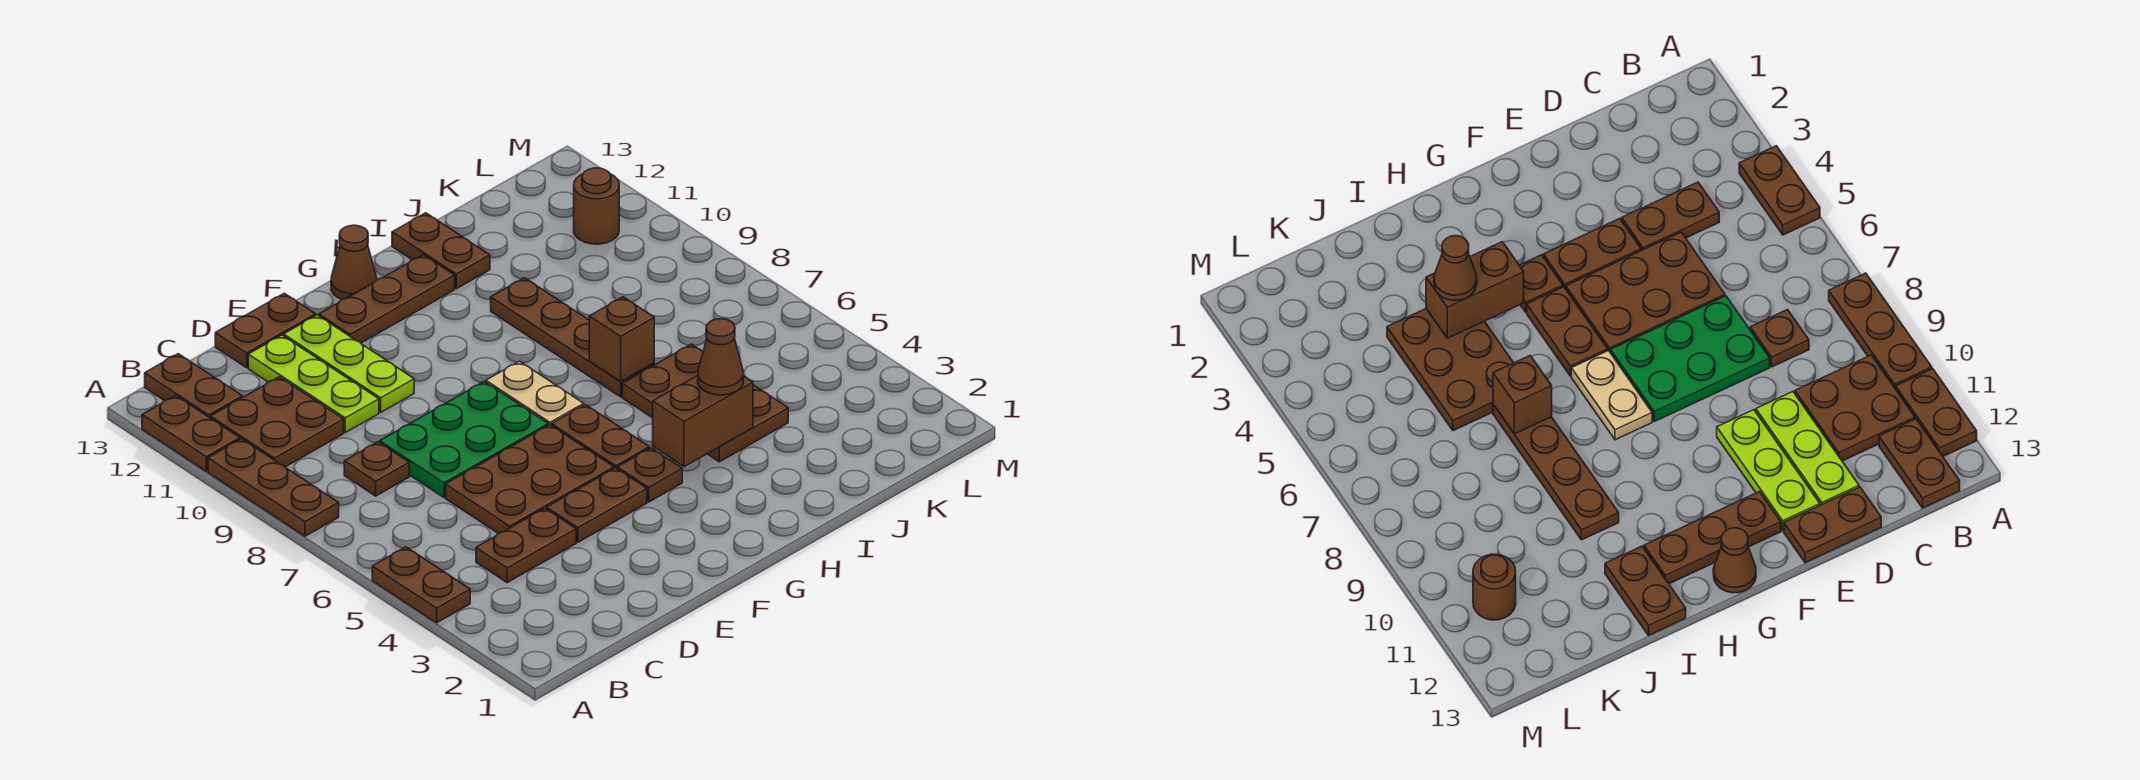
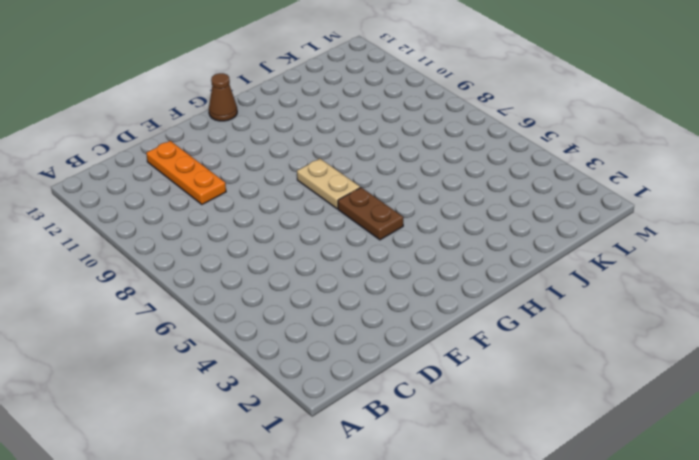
orange plate D10:D12 level 1 -> lime plate D10:D12 level 1
none -> brown plate A4:A5 level 1
none -> brown plate A8:A10 level 1
none -> brown plate A11:A12 level 1

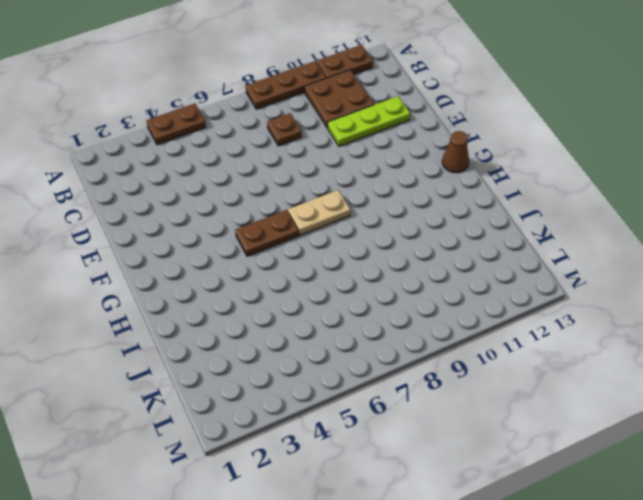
none -> brown plate B12:B13 level 1
none -> brown plate C4:D4 level 1
none -> brown plate D5:F6 level 1

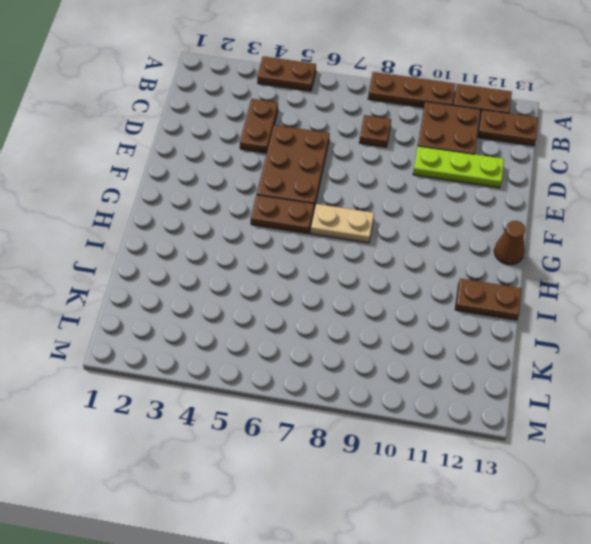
none -> green plate D7:F8 level 1
none -> brown plate D13:E13 level 1
none -> brown plate E4:F4 level 1

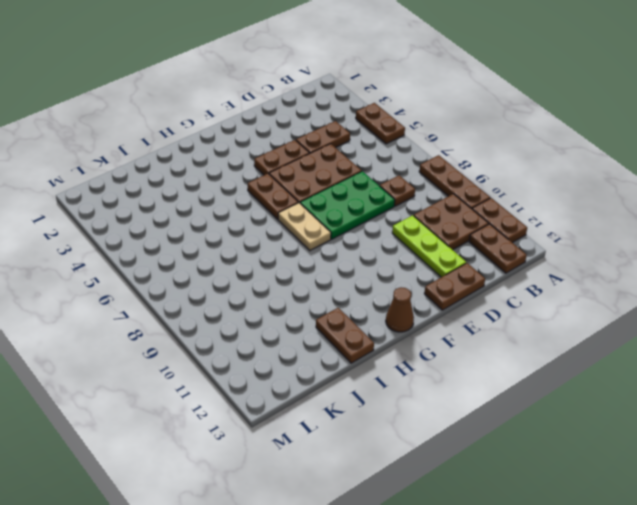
none -> lime plate E10:E12 level 1
none -> brown plate F12:H12 level 1
none -> brown plate G4 level 1

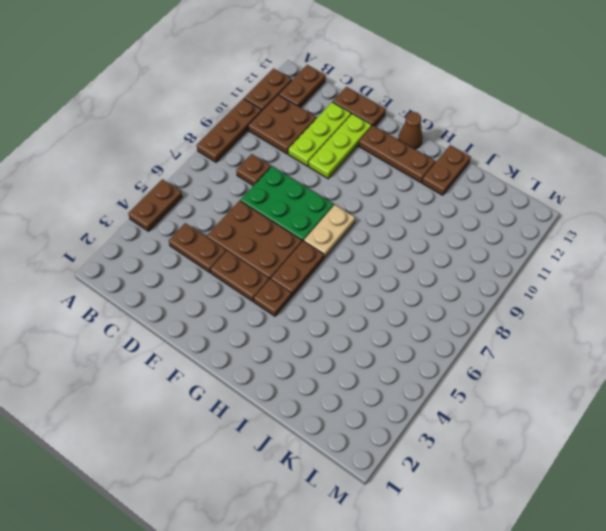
none -> brown plate I4:J6 level 1
none -> brown plate I7:I10 level 1
none -> brown round brick L11 level 1

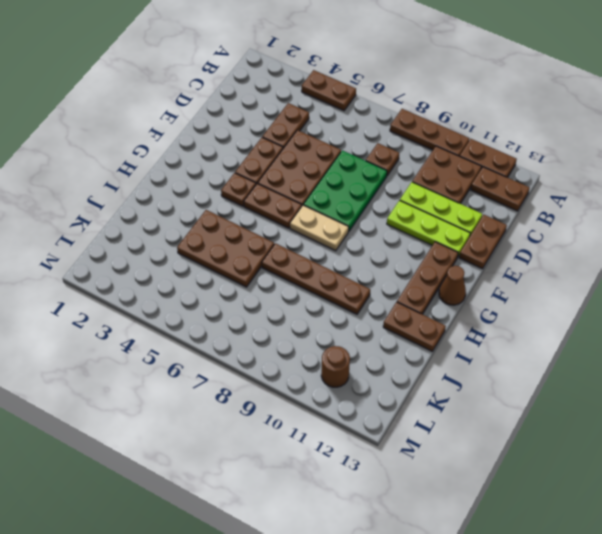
none -> brown brick H4:I4 level 2
none -> brown brick I7 level 2
none -> brown cone I4 level 3

